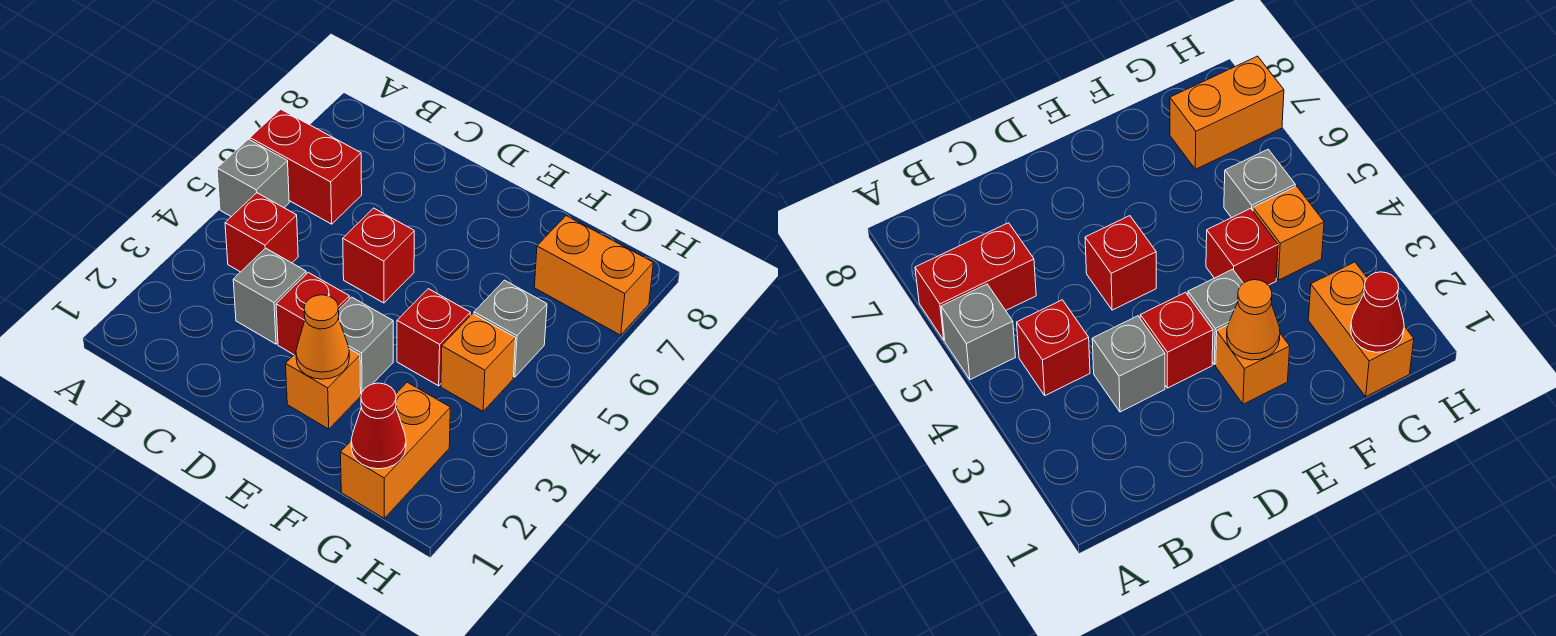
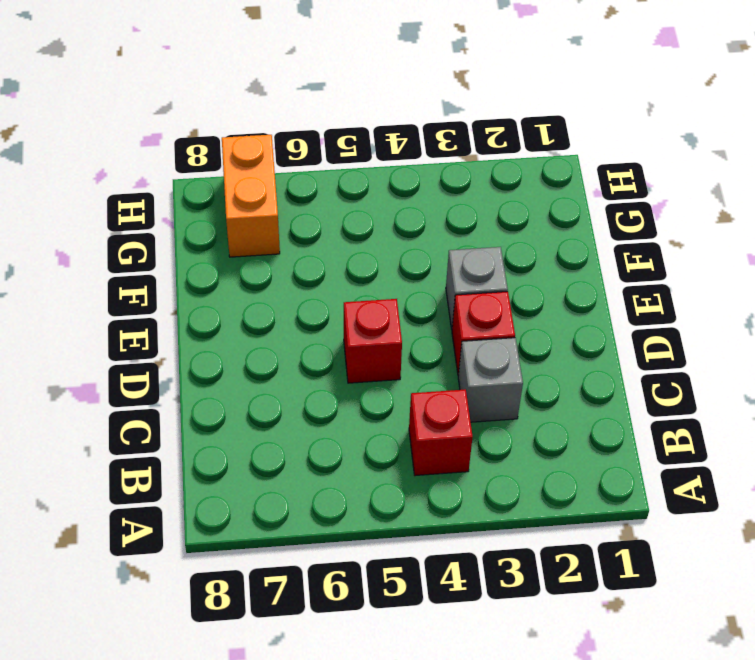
none -> grey brick A5 level 1
none -> red brick A6:B6 level 1
none -> orange brick E2 level 1

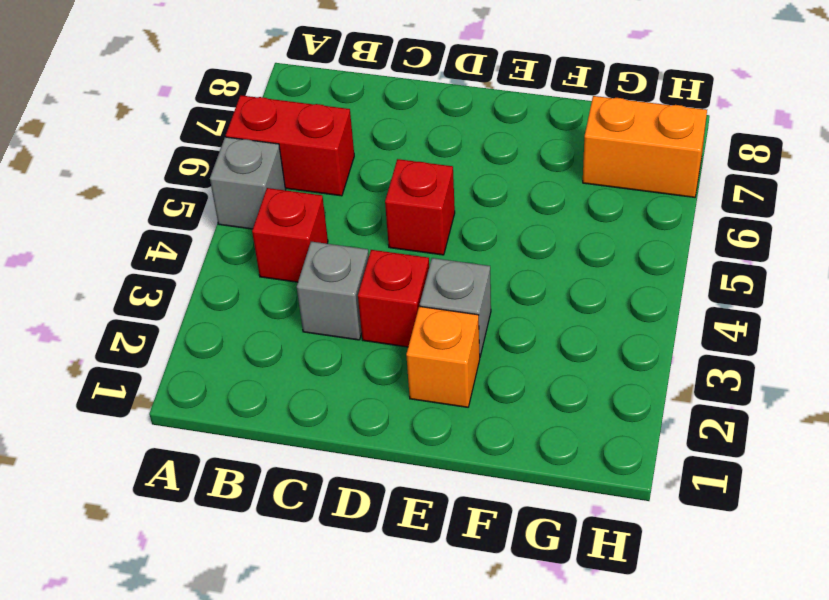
none -> red brick F4 level 1
none -> orange brick G1:G2 level 1
none -> orange brick G4 level 1

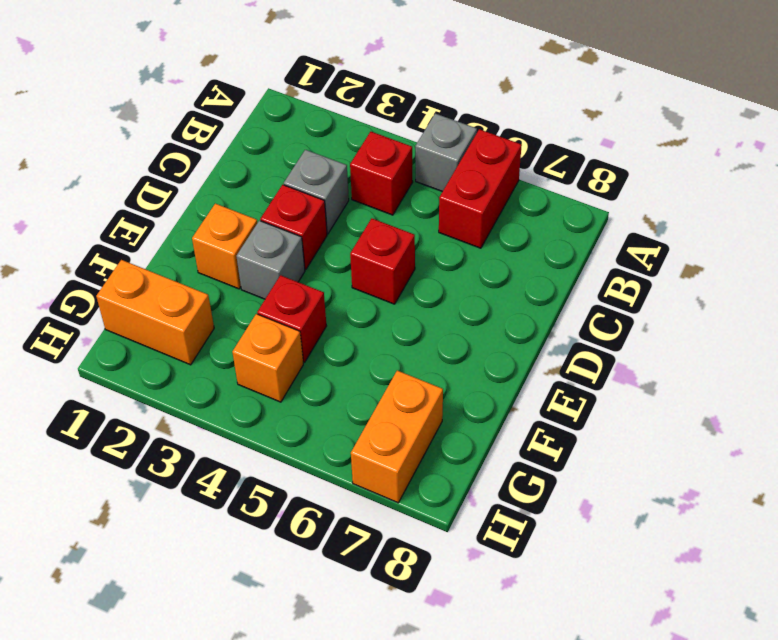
none -> grey brick G5 level 1
none -> orange cone E2 level 2
none -> red cone G1 level 2

